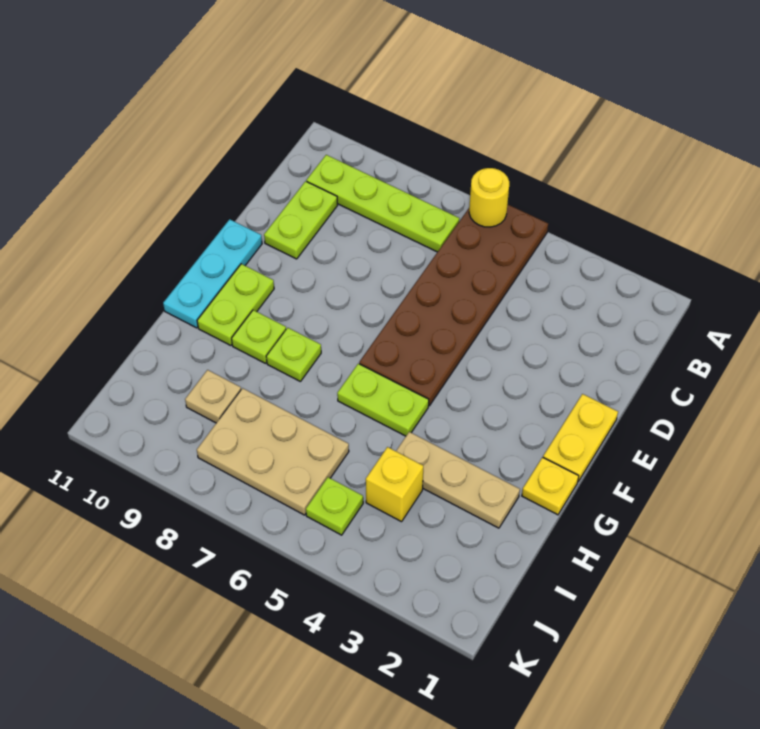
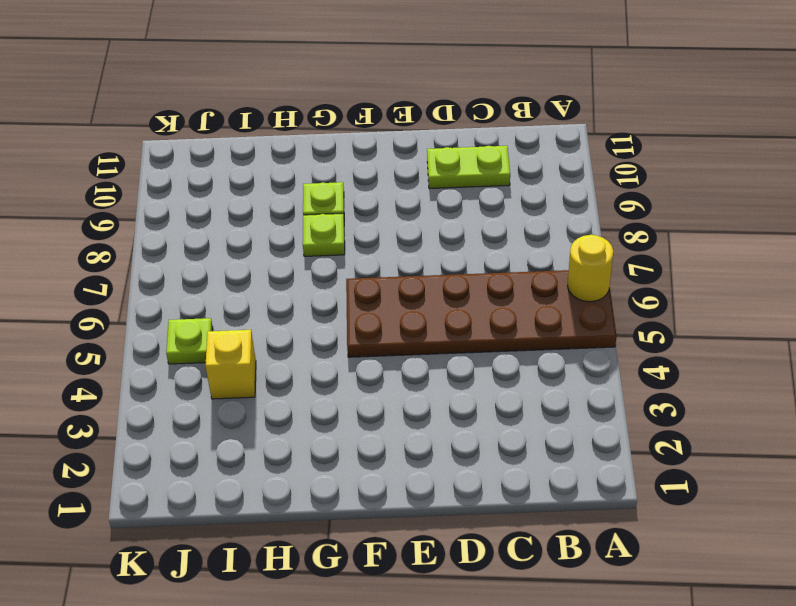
none -> lime plate B7:B10 level 1
none -> yellow plate E1:F1 level 1
none -> cyan plate E11:G11 level 1

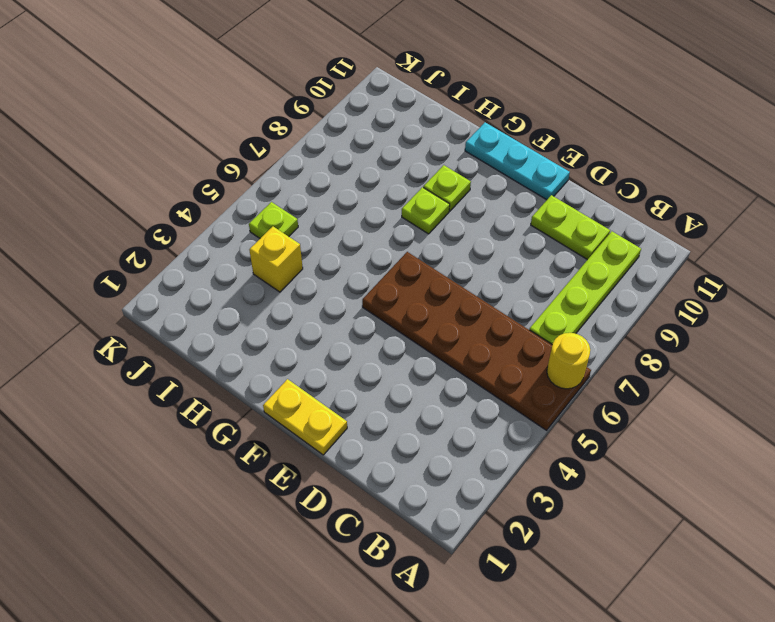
none -> lime plate F10:G10 level 1
none -> yellow plate G1 level 1
none -> lime plate G5:G6 level 1

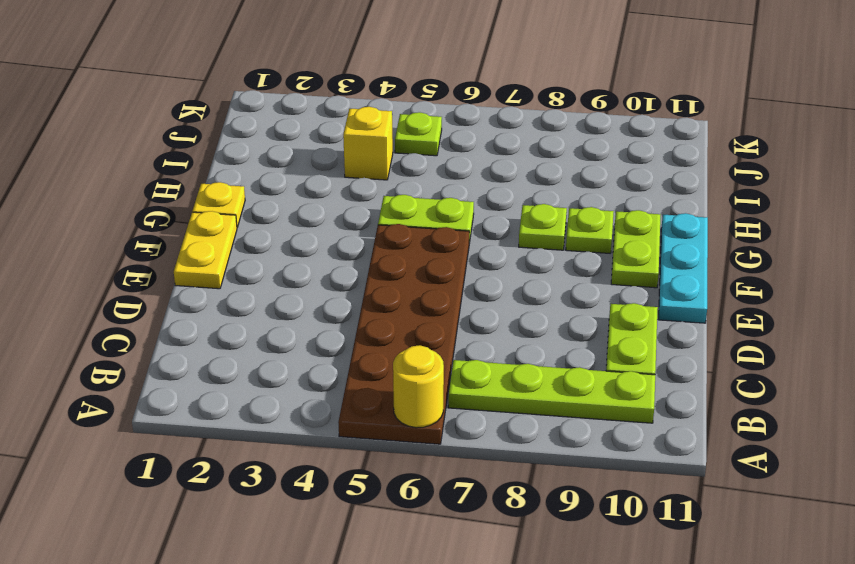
none -> tan plate H2:H4 level 1
none -> tan plate I6:J8 level 1
none -> tan plate I9 level 1

